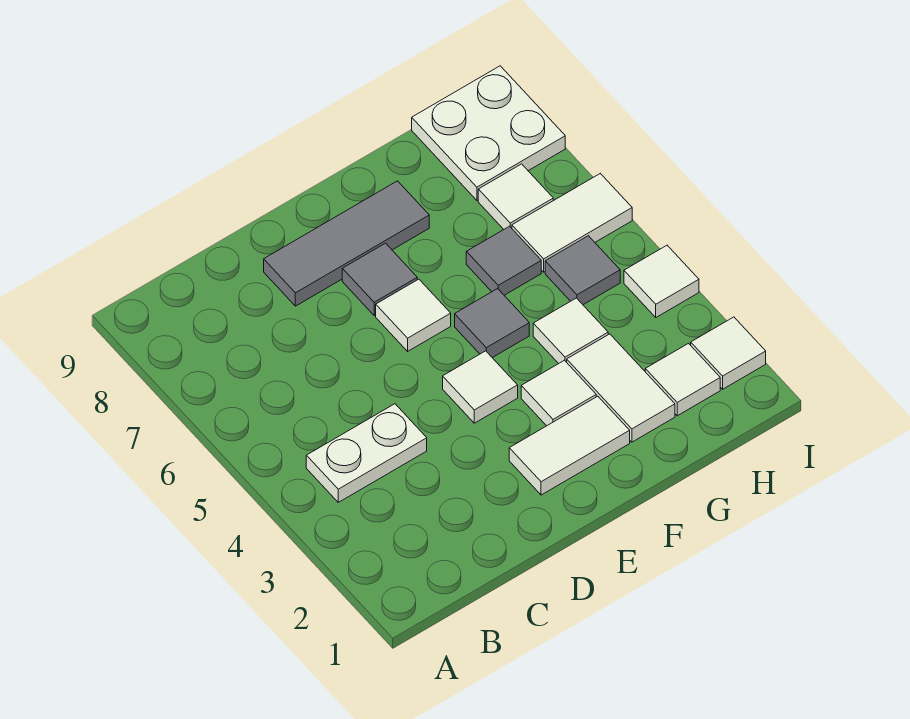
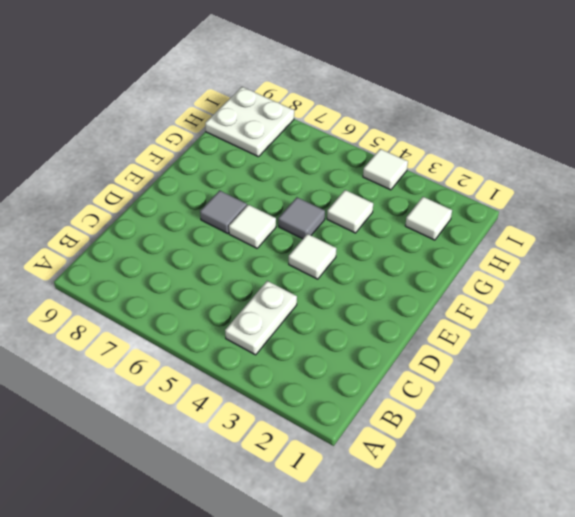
none -> grey tile D8:F8 level 1
none -> white tile E2:F2 level 1
none -> white tile F3 level 1

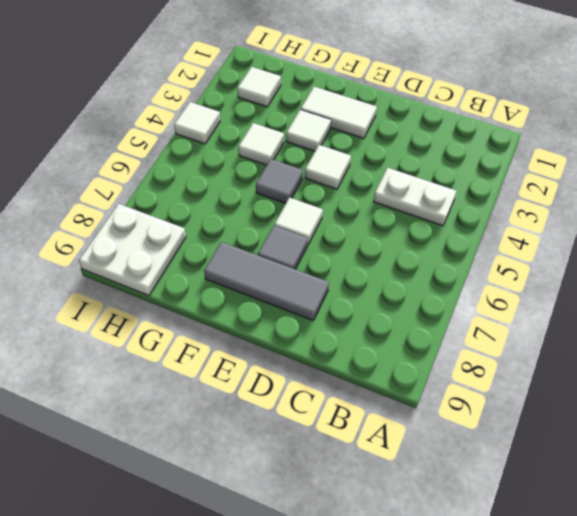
none -> white tile G2:G3 level 1
none -> grey tile G6 level 1
none -> grey tile H5 level 1

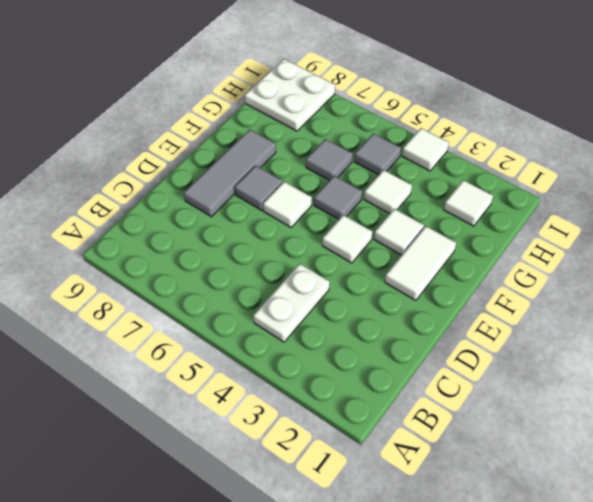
none -> white tile G2:G3 level 1
none -> white tile H6:I6 level 1
none -> white tile H7 level 1

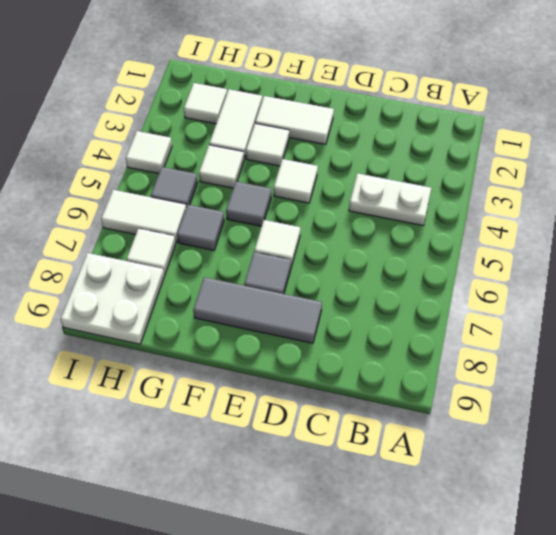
none -> white tile I2 level 1

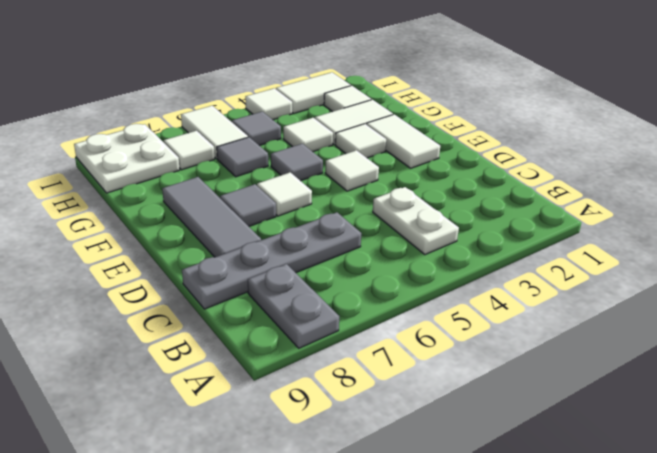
grey plate A8:B8 level 1 -> none
grey plate C6:C9 level 1 -> none
white tile I2:I3 level 1 -> white tile I2 level 1

